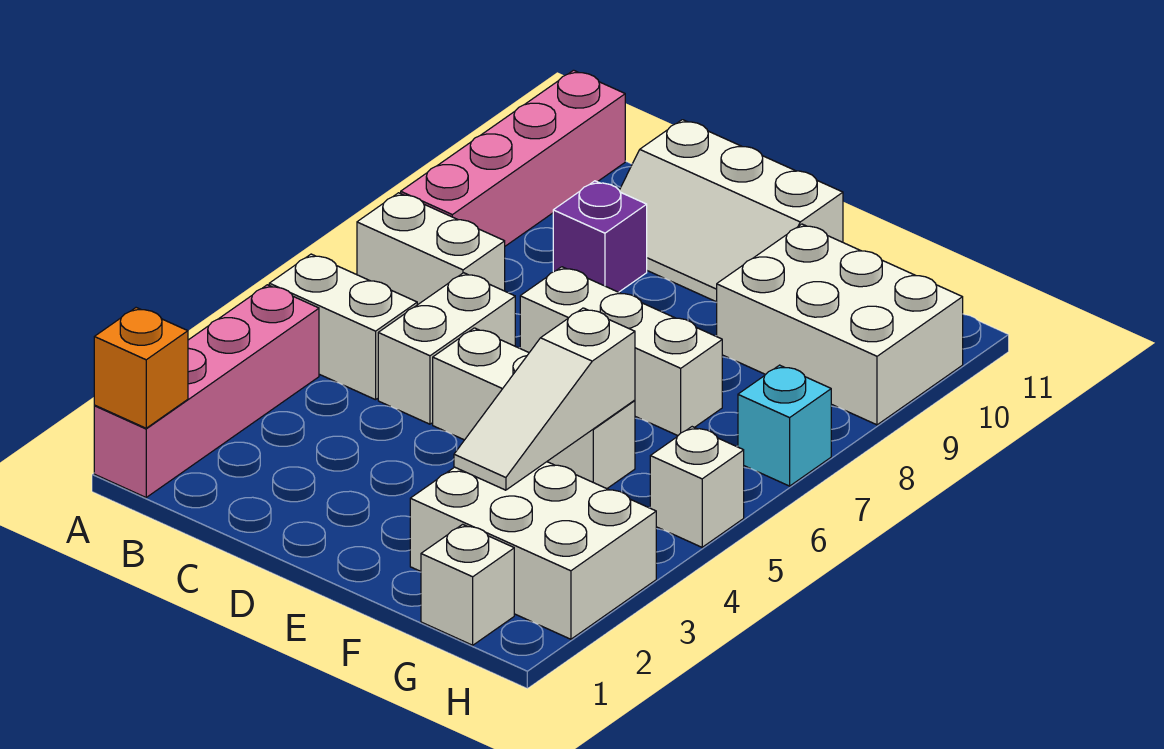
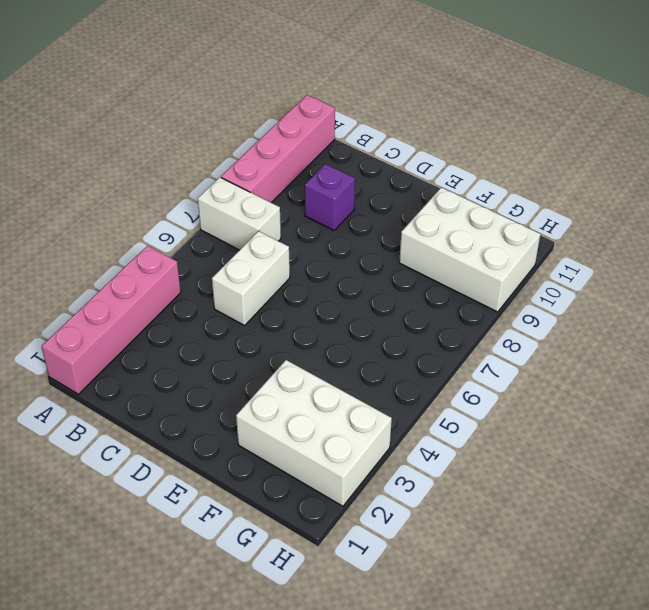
none -> white brick A5:B5 level 1
none -> white slope C10:E11 level 1 top 11
none -> white brick D5:F5 level 1

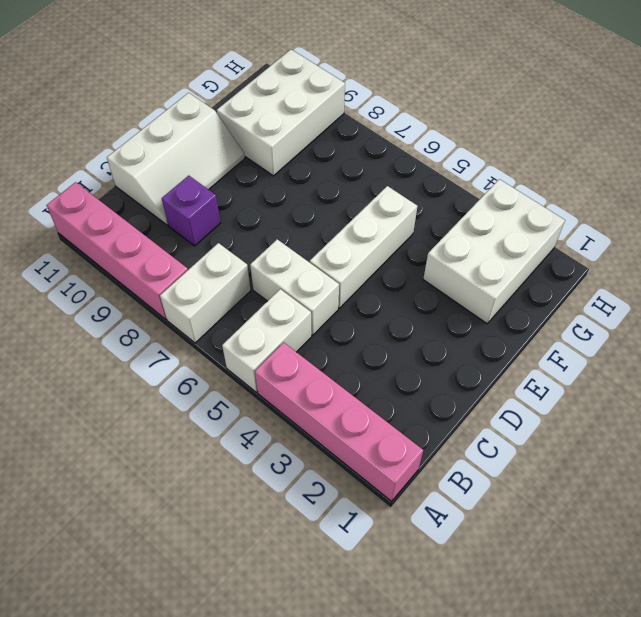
none -> white brick D7:F7 level 1
none -> white brick G1 level 1
none -> white brick H5 level 1

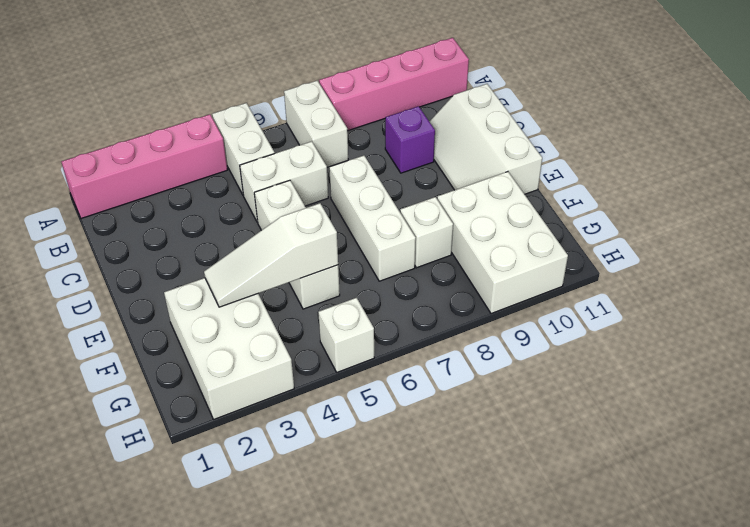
white brick F8 level 1 -> white brick G1 level 1
none -> cyan brick H7 level 1
none -> orange brick A1 level 2

